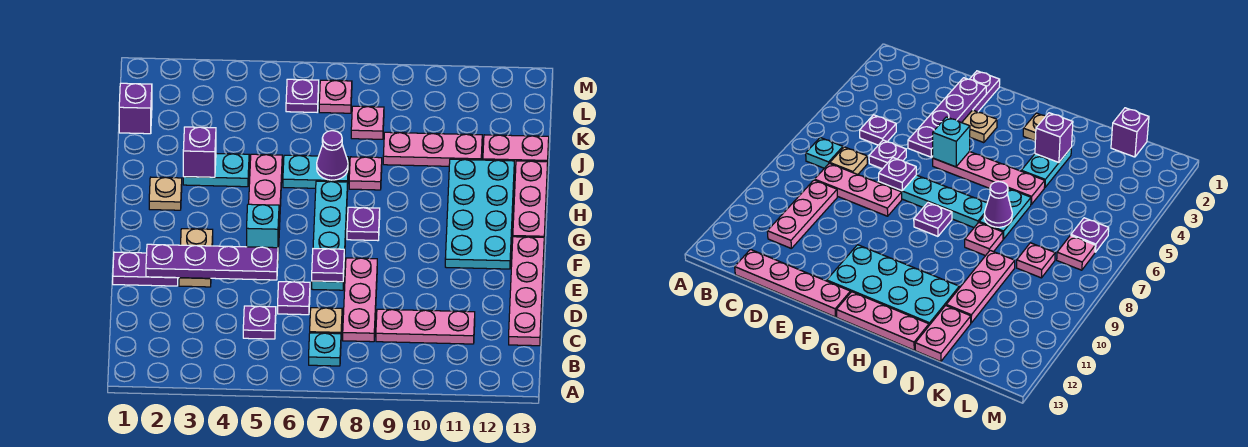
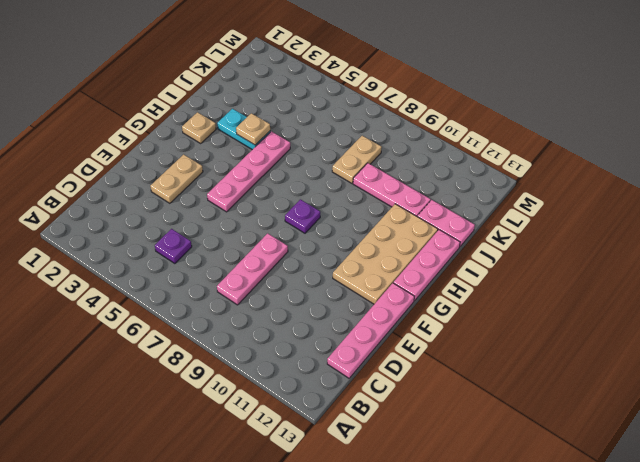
tan plate F11:I12 level 1 -> cyan plate F11:I12 level 1
tan plate I4 level 2 -> tan plate C7 level 1
tan plate J8:K8 level 1 -> pink plate K8 level 1
none -> cyan plate B7 level 1
none -> pink plate C9:C11 level 1
none -> purple plate D6 level 1

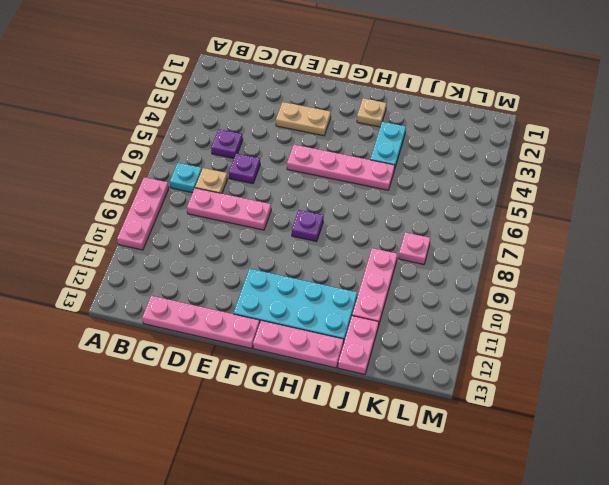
pink plate A8:A10 level 1 -> pink plate C9:C11 level 1
none -> purple plate E1:E2 level 1
none -> cyan plate E7:H7 level 1
none -> cyan plate I6:I7 level 1

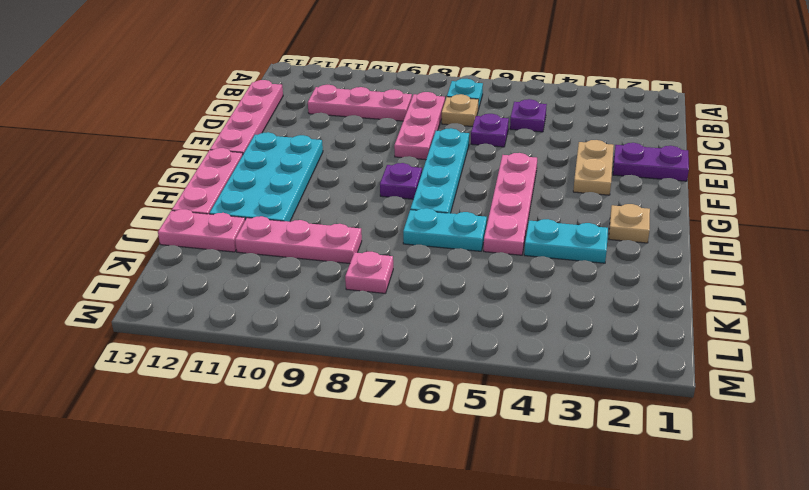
none -> pink plate I8 level 1
none -> purple brick K1 level 1
none -> purple plate L6 level 1

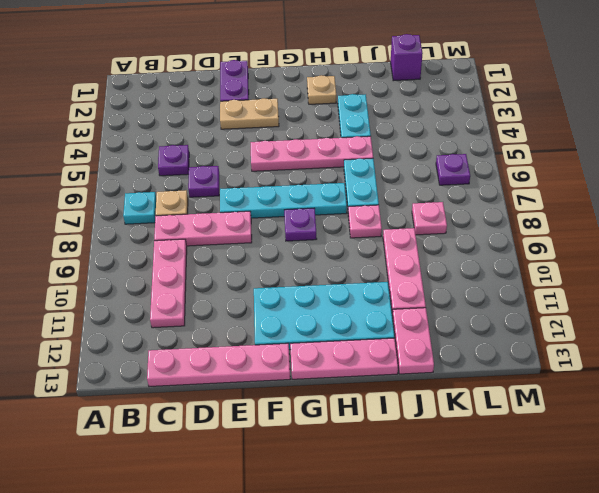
none -> pink plate L7 level 1
none -> purple plate E2:E5 level 2
none -> purple plate E7 level 2

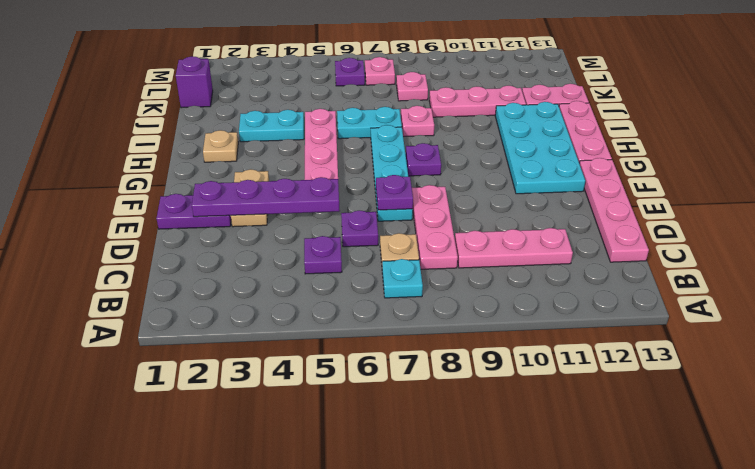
none -> cyan brick F5 level 2
none -> purple brick I3 level 2
none -> purple cone I7 level 2

